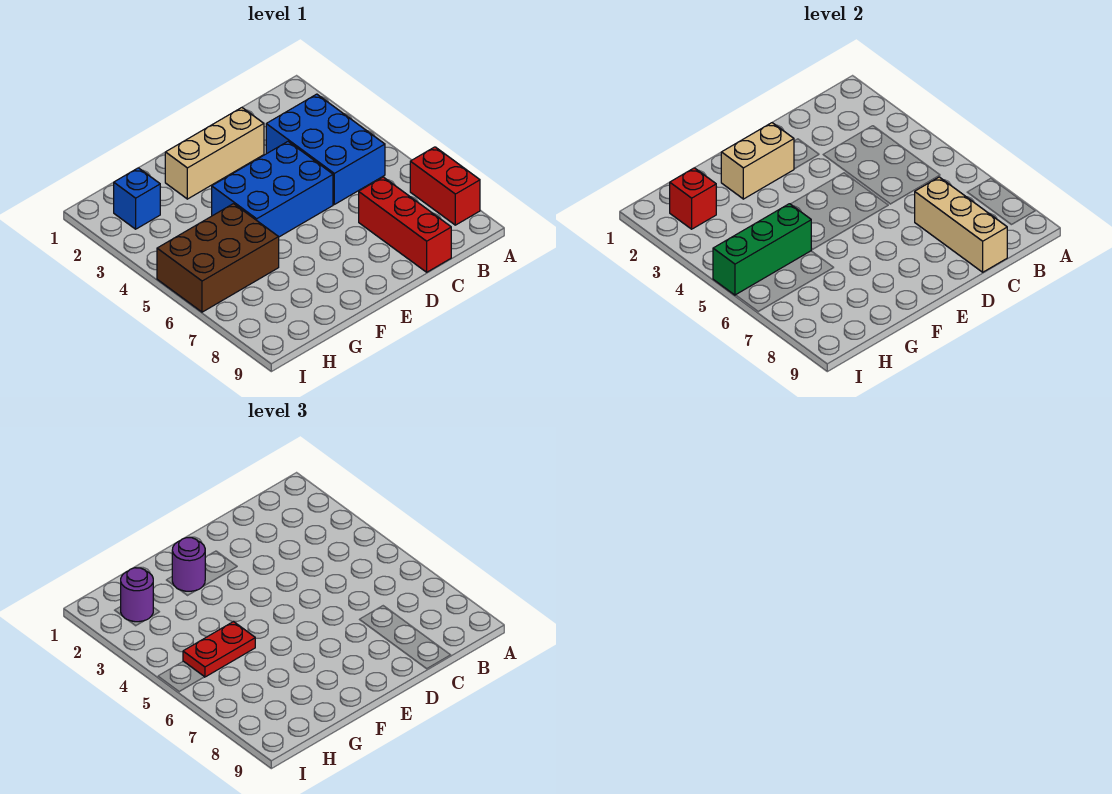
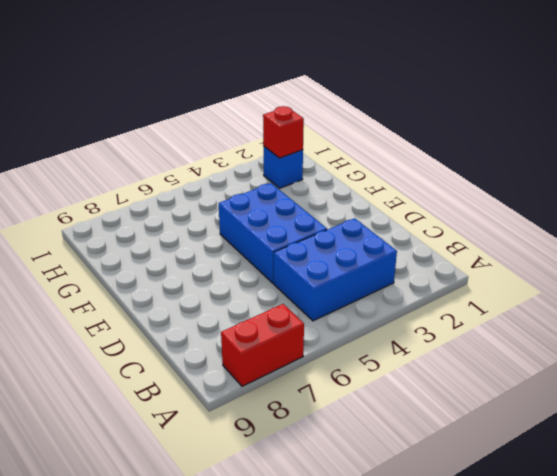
none -> red brick C7:C9 level 1
none -> tan brick D2:F2 level 1
none -> brown brick G5:I6 level 1

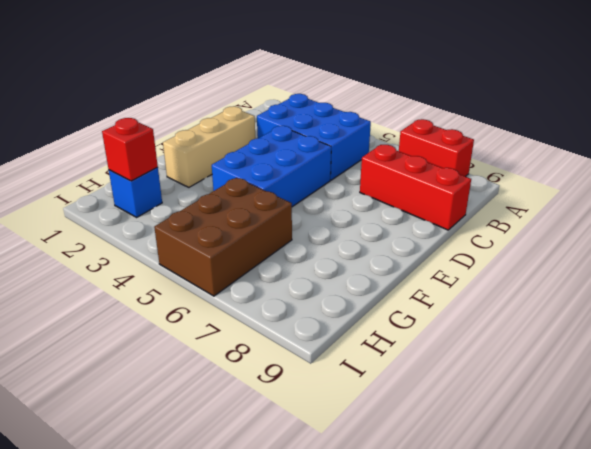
none -> tan brick C7:C9 level 2
none -> tan brick E2:F2 level 2
none -> green brick G5:I5 level 2

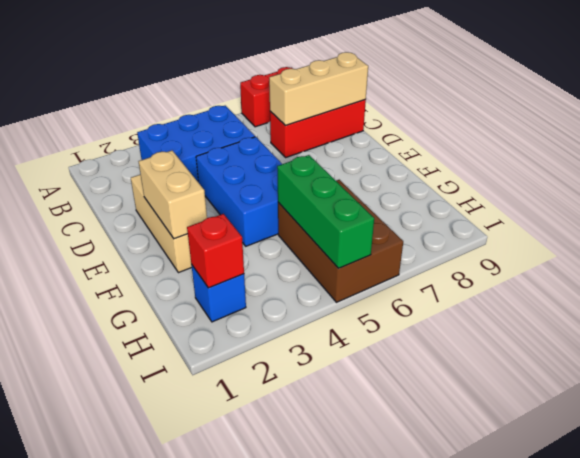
none -> purple round brick F2 level 3
none -> red plate G5:H5 level 3
none -> purple round brick H2 level 3

